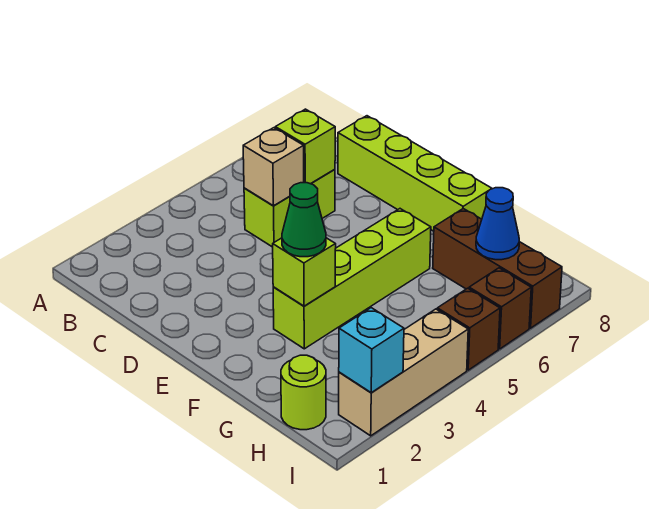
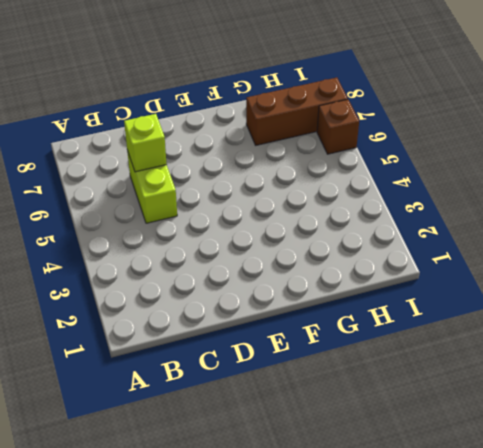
none -> lime brick C8:F8 level 1
none -> lime brick F3:F6 level 1
none -> lime round brick H1 level 1

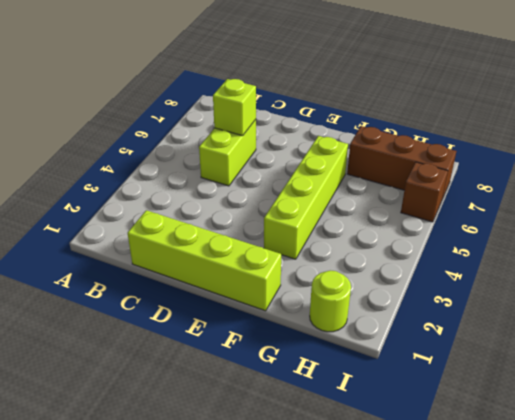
lime brick C1:F1 level 1 -> lime brick C8:F8 level 1
none -> tan brick I2:I4 level 1
none -> brown brick I5 level 1
none -> tan brick C5 level 2

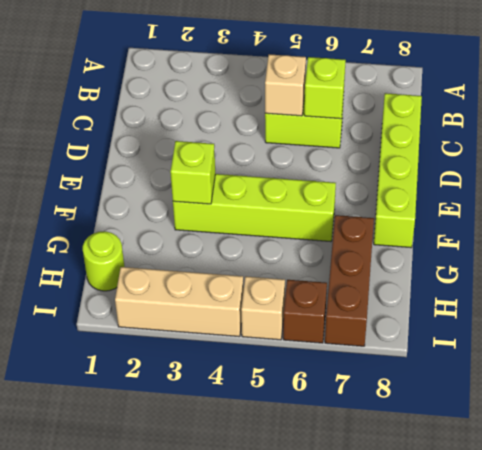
tan brick I5 level 1 -> brown brick I5 level 1
none -> blue cone H7 level 2
none -> cyan brick I2 level 2
none -> green cone F3 level 3

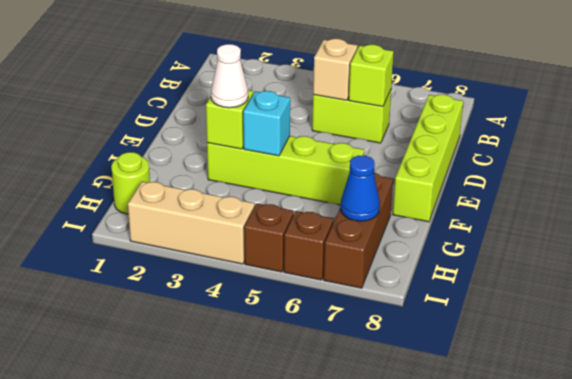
white cone F3 level 3 -> green cone F3 level 3
cyan brick F4 level 2 -> cyan brick I2 level 2

